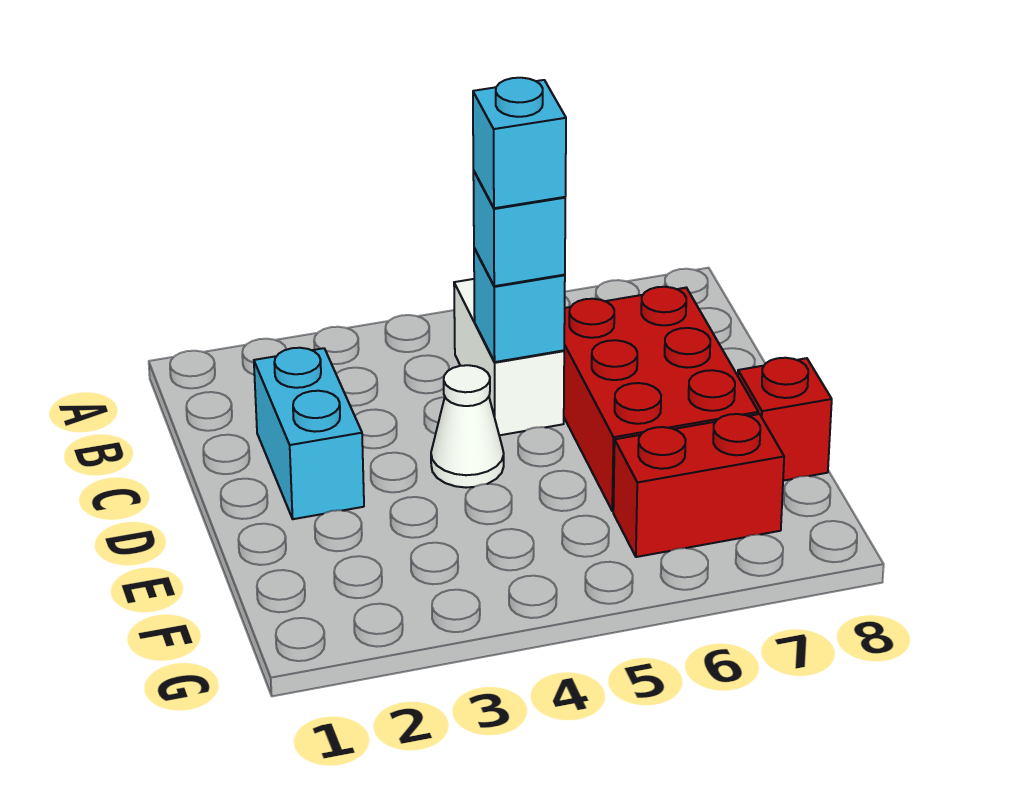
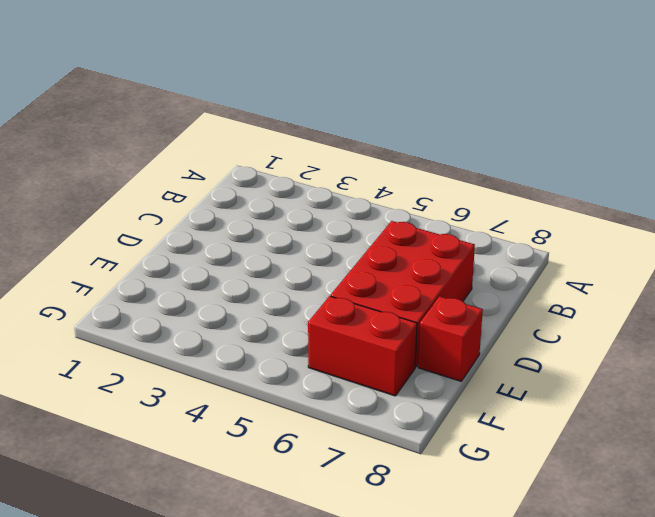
none -> white brick B5:C5 level 1
none -> cyan brick C2:D2 level 1

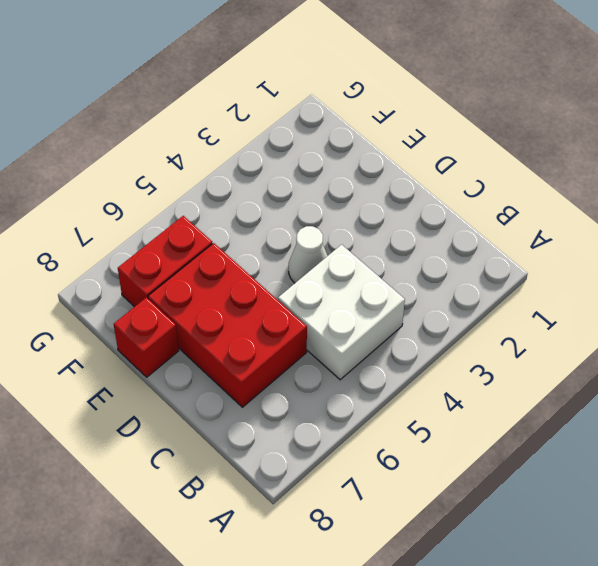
white brick B4:C5 level 1 -> white brick B5:C5 level 1
none -> cyan brick C2:D2 level 1
none -> cyan brick C5 level 2

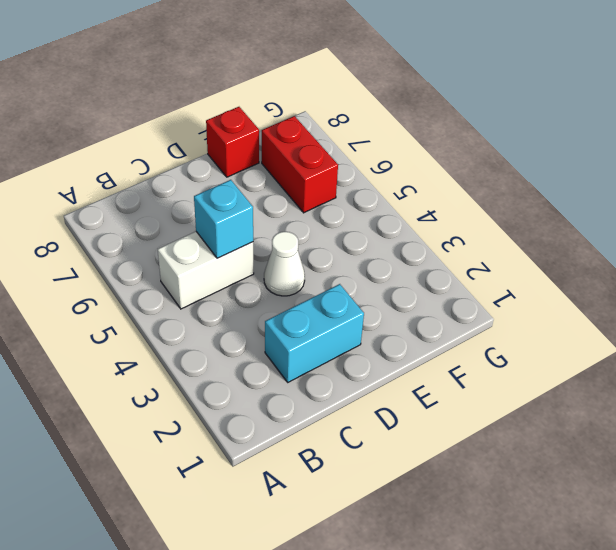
none -> red brick C6:E7 level 1
none -> cyan brick C5 level 3

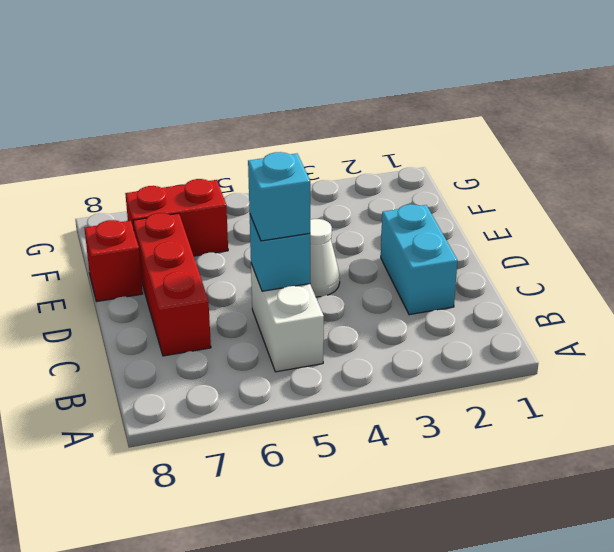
red brick C7:E7 level 1 -> red brick C6:E7 level 1
none -> cyan brick C5 level 4

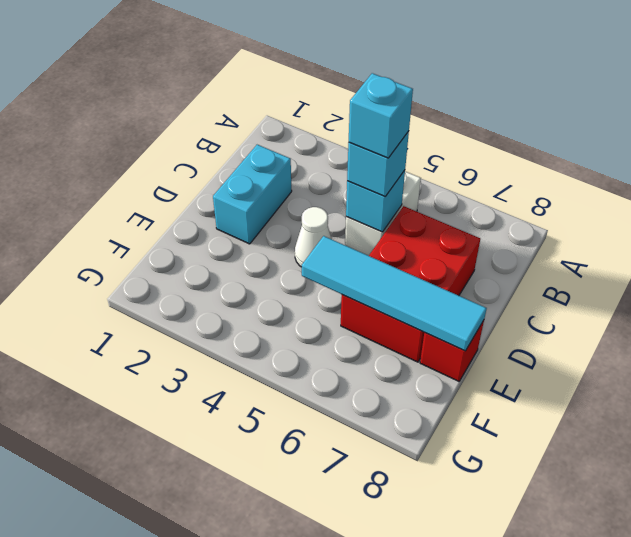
cyan tile E5:E8 level 2 -> none
none -> red brick F6:F7 level 1

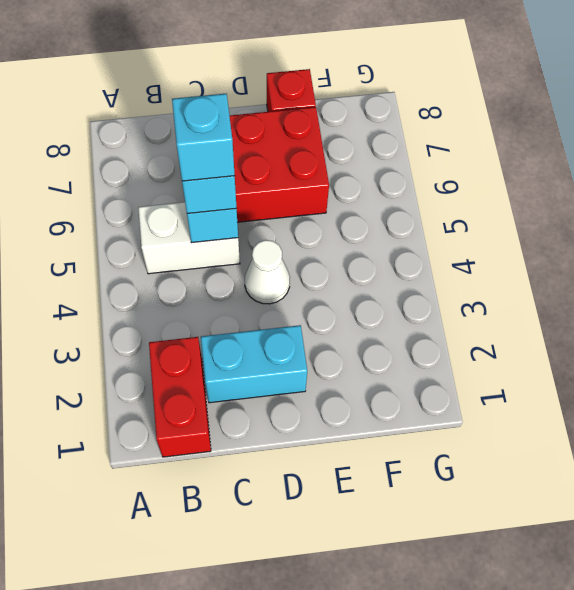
red brick B1:B2 level 1 -> red brick F6:F7 level 1

